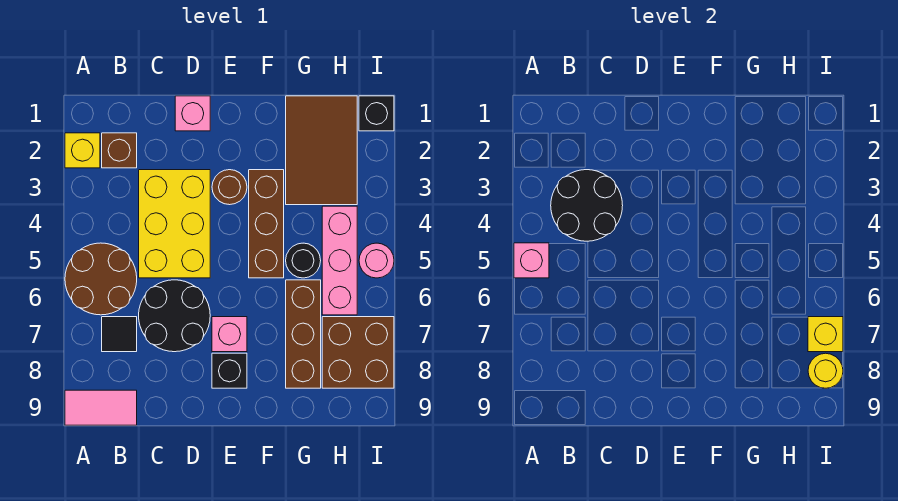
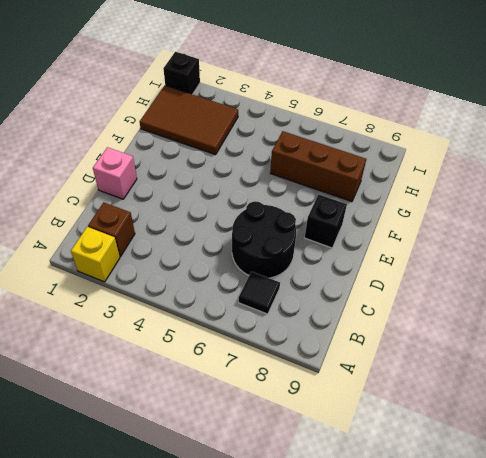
none -> brown round brick A5:B6 level 1
none -> pink tile A9:B9 level 1
none -> yellow brick C3:D5 level 1

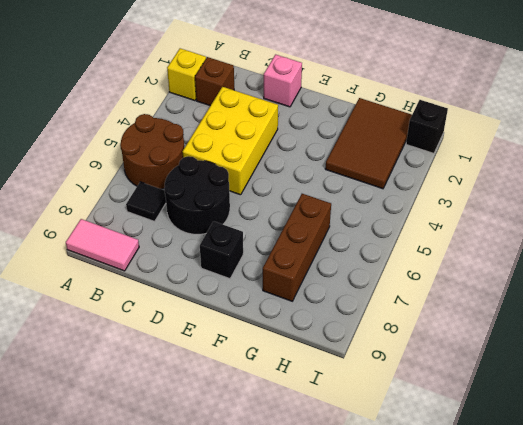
none -> brown round brick E3 level 1
none -> pink brick E7 level 1
none -> brown brick F3:F5 level 1

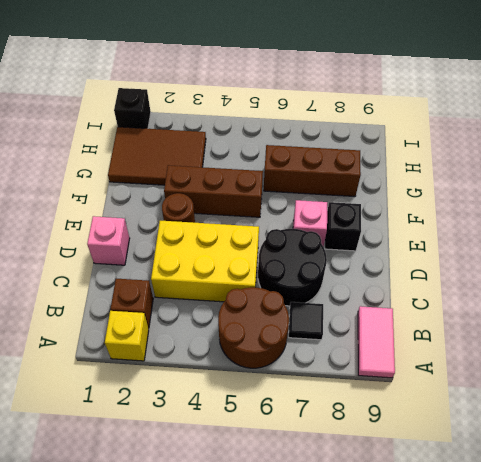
none -> black round brick G5 level 1
none -> pink brick H4:H6 level 1
none -> brown brick H7:I8 level 1

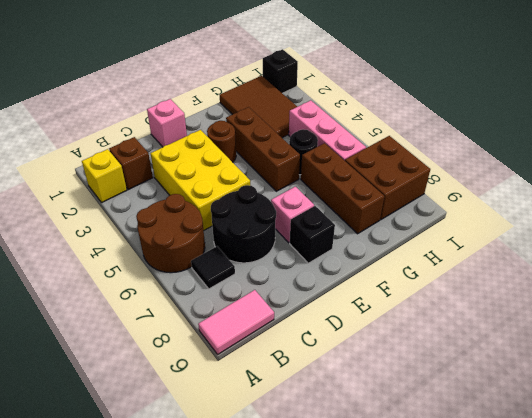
none -> pink round brick I5 level 1
none -> pink brick A5 level 2
none -> black round brick B3:C4 level 2

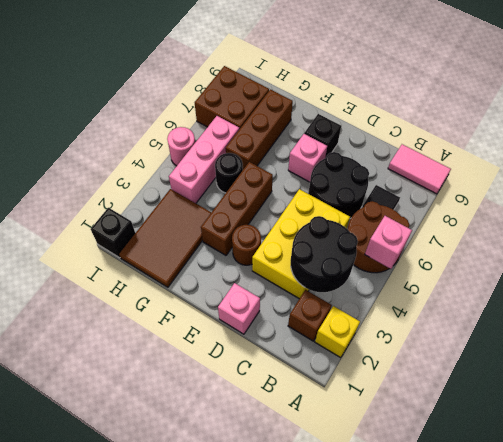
none -> yellow brick I7 level 2
none -> yellow round brick I8 level 2

